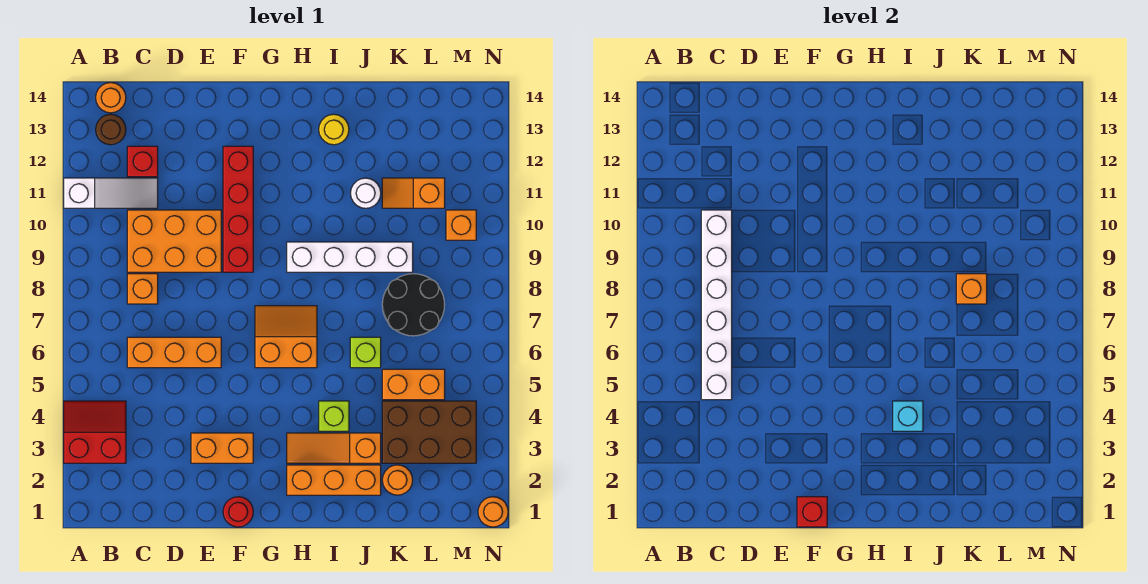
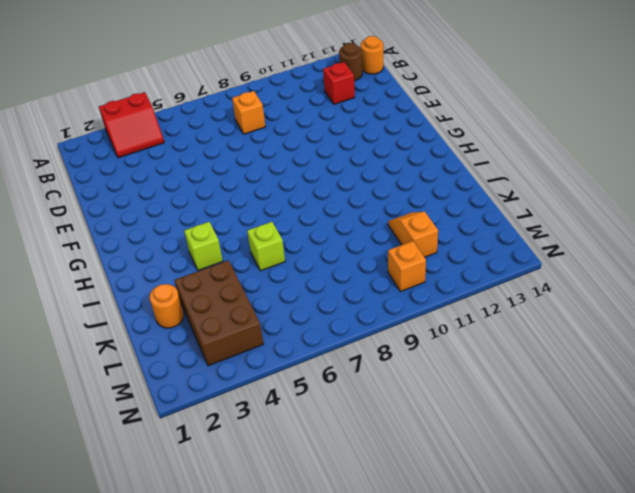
red slope A3:B4 level 1 top A -> red slope A3:B4 level 1 top 3
none -> white slope A11:C11 level 1 top A
none -> orange brick C6:E6 level 1
none -> orange brick C9:E10 level 1
none -> orange brick E3:F3 level 1

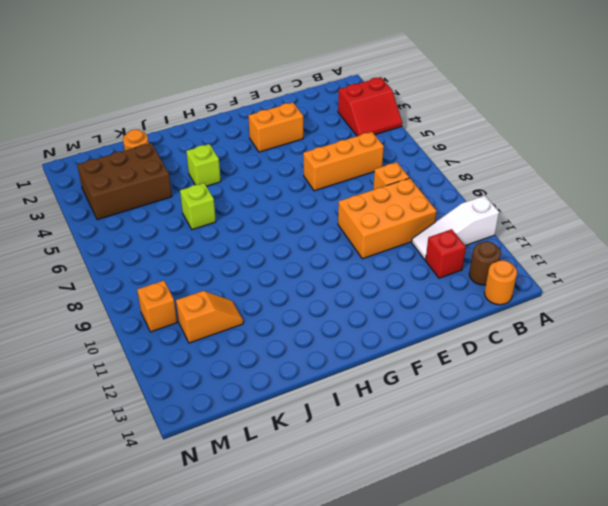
none -> red round brick F1 level 1
none -> red brick F9:F12 level 1
none -> orange slope G6:H7 level 1 top 6
none -> orange brick H2:J2 level 1

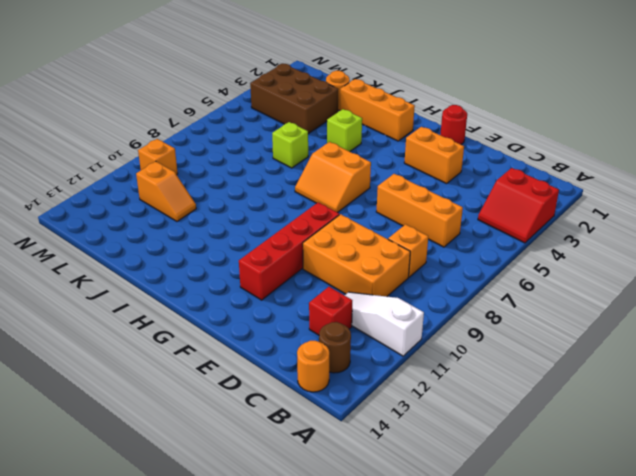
none -> orange slope H3:J3 level 1 top J
none -> white brick H9:K9 level 1
none -> yellow round brick I13 level 1
none -> white round brick J11 level 1

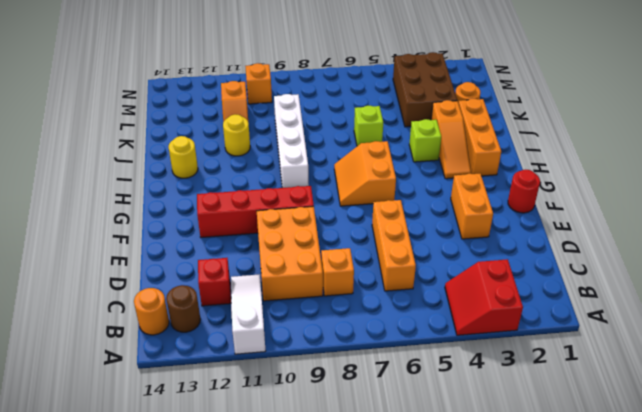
yellow round brick J11 level 1 -> white round brick J11 level 1
none -> orange brick K5:L5 level 1
none -> black round brick K7:L8 level 1
none -> orange round brick N1 level 1
none -> white brick C5:C10 level 2

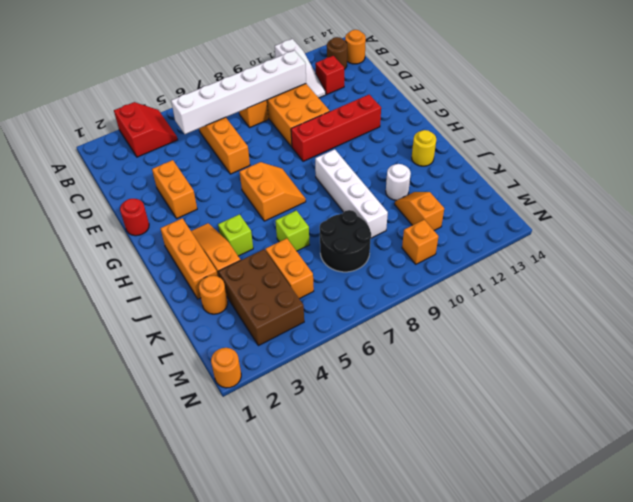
none -> red brick F1 level 2
none -> cyan brick I4 level 2
none -> orange brick K8 level 2

